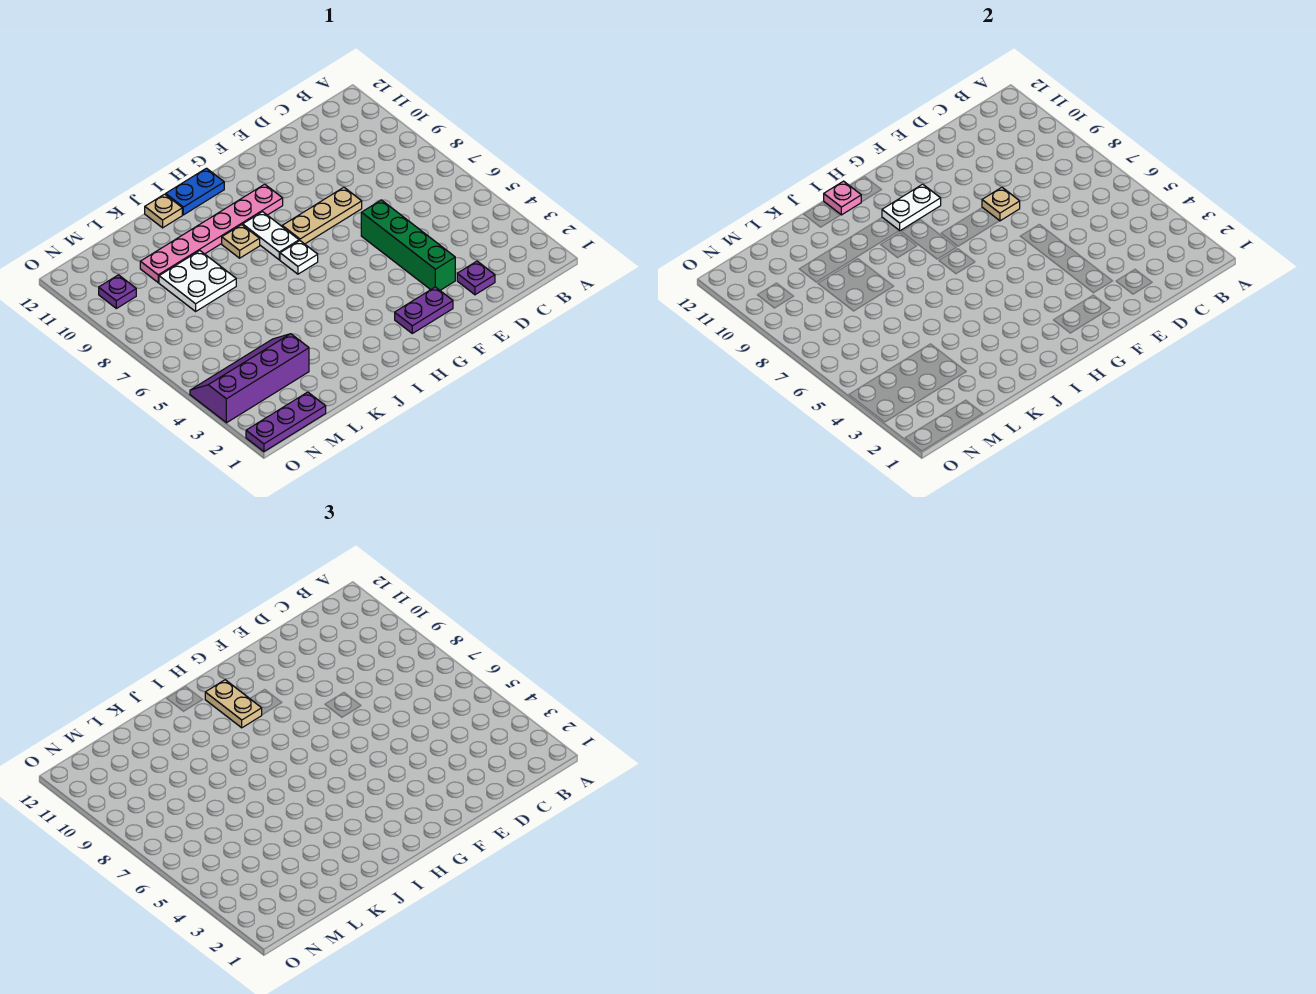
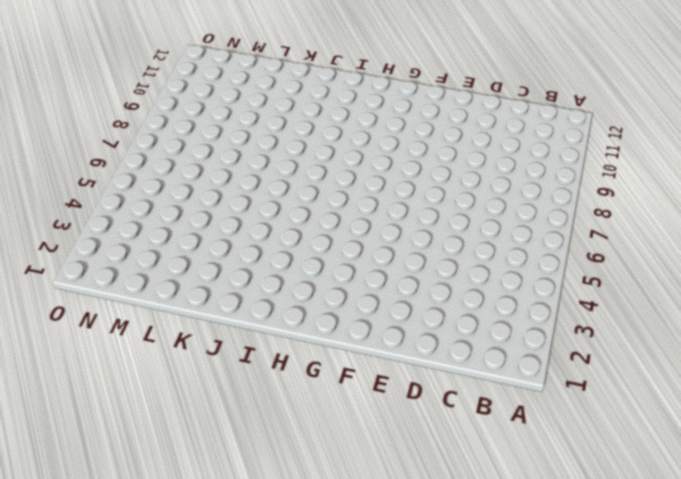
none -> purple plate D2 level 1
none -> green brick E3:E6 level 1
none -> tan plate E8:G8 level 1

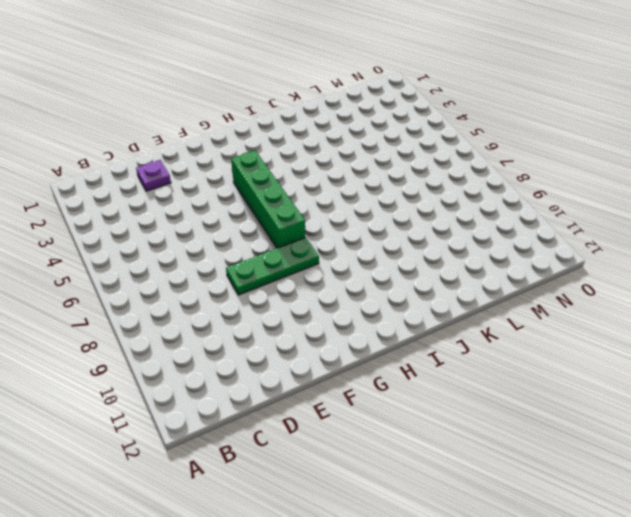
green plate E8:G8 level 1 -> tan plate E8:G8 level 1
green brick G4:G7 level 1 -> green brick E3:E6 level 1
none -> purple plate F2:G2 level 1
none -> pink plate G10:L10 level 1
none -> white plate H7 level 1

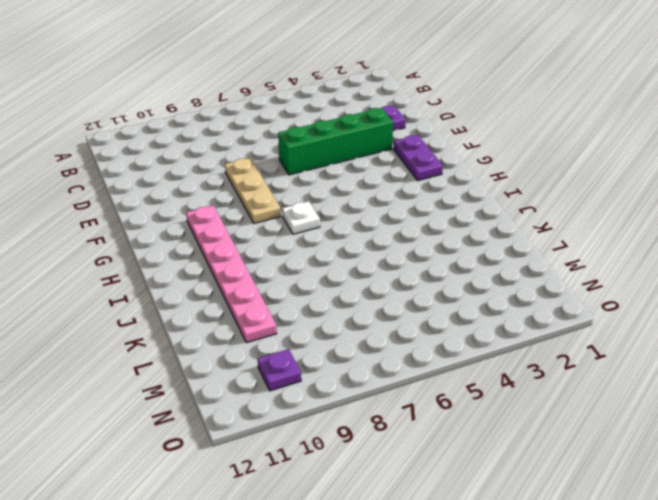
none -> white plate H8:H9 level 1
none -> blue plate H12:I12 level 1
none -> tan plate I9 level 1

